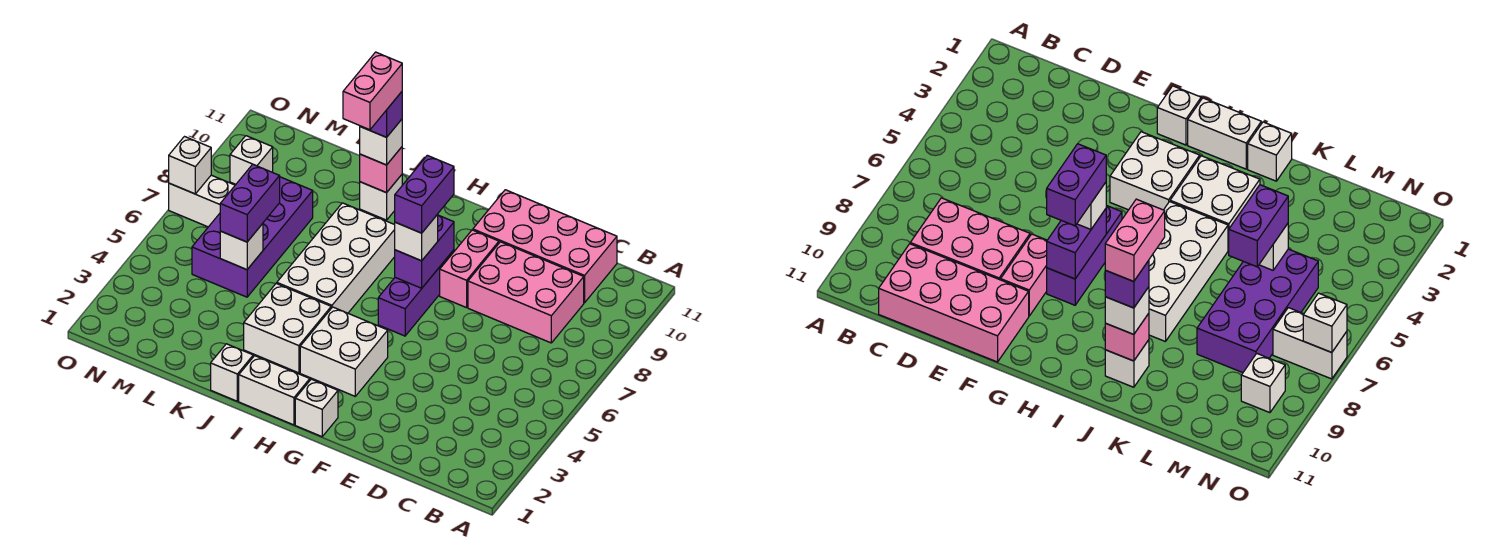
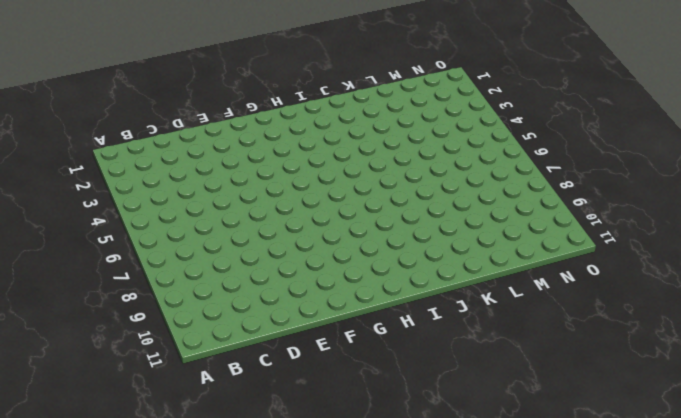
none -> pink brick C8:E9 level 1
none -> pink brick C10:F11 level 1
none -> pink brick F8:F9 level 1

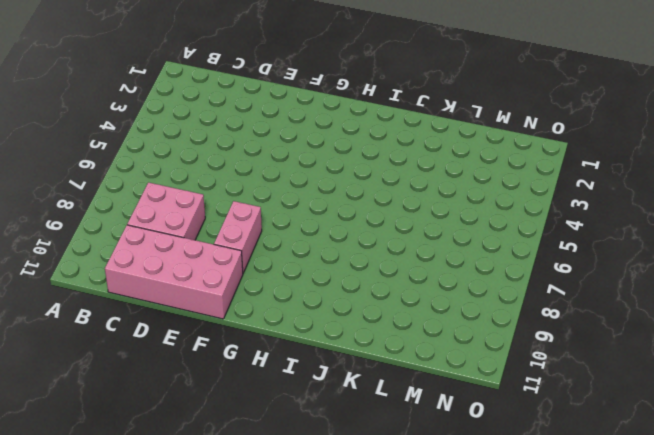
pink brick C8:D9 level 1 -> pink brick C8:E9 level 1
none -> white brick G1 level 1
none -> white brick G3:H4 level 1
none -> purple brick G6:G8 level 1

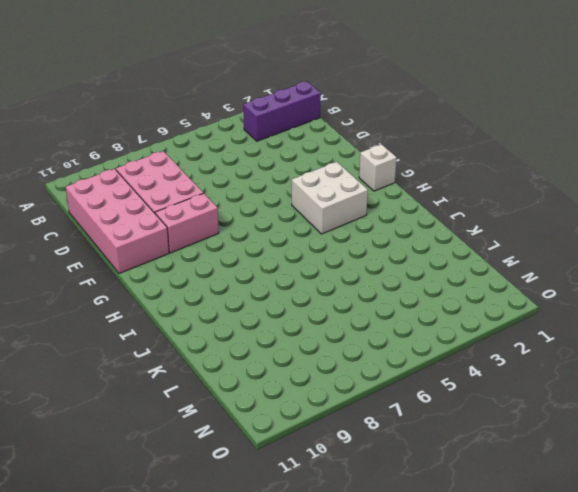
purple brick B1:B3 level 1 -> purple brick G6:G8 level 1
none -> white brick H1:I1 level 1
none -> white brick I3:J4 level 1
none -> white brick I5:J8 level 1

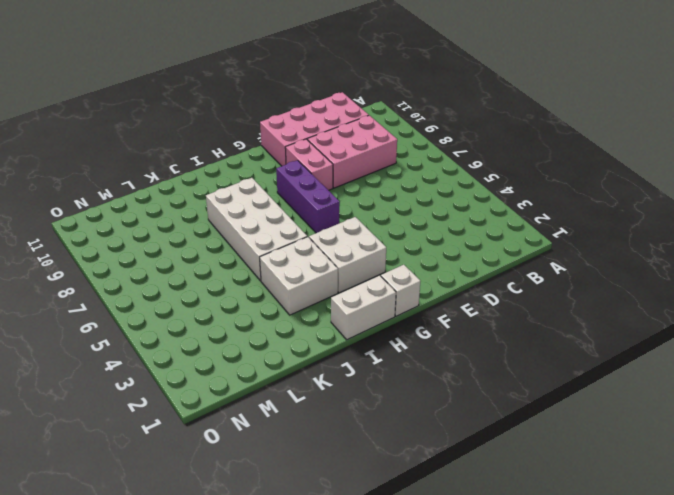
none -> white brick J1 level 1
none -> white brick J10 level 1
none -> purple brick L5:M8 level 1

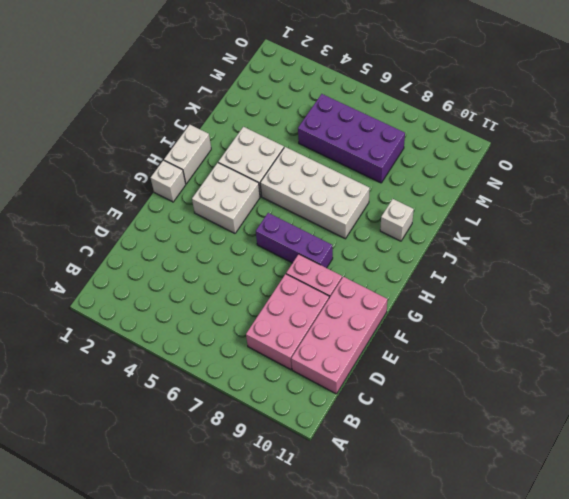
none -> white brick J1 level 1
none -> white brick N7:O7 level 1
none -> white brick N9 level 1

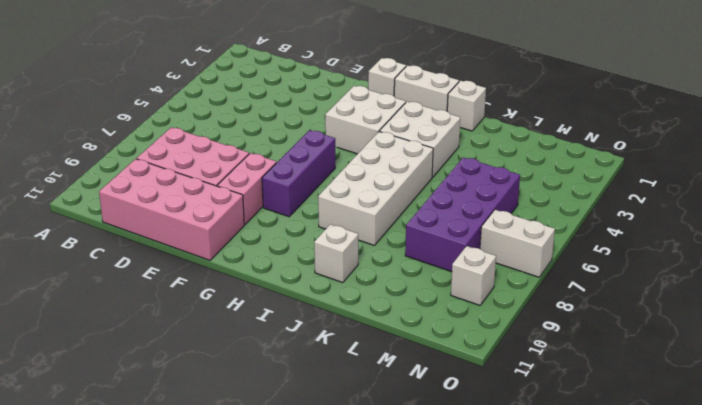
none -> purple brick G7:G8 level 2
none -> pink brick J10 level 2
none -> white brick L5 level 2

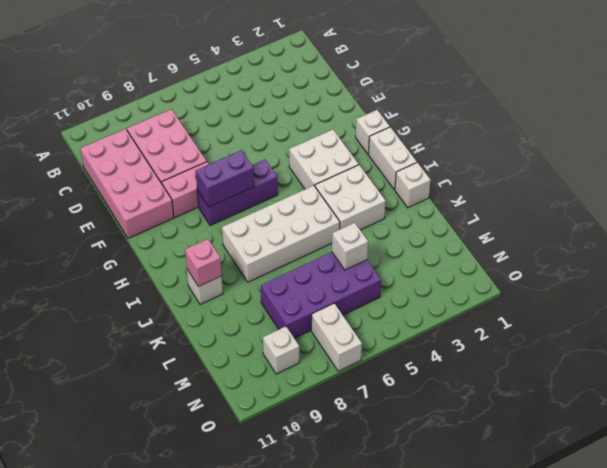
none -> white brick O7 level 2
none -> white brick G7 level 3
none -> white brick J10 level 3

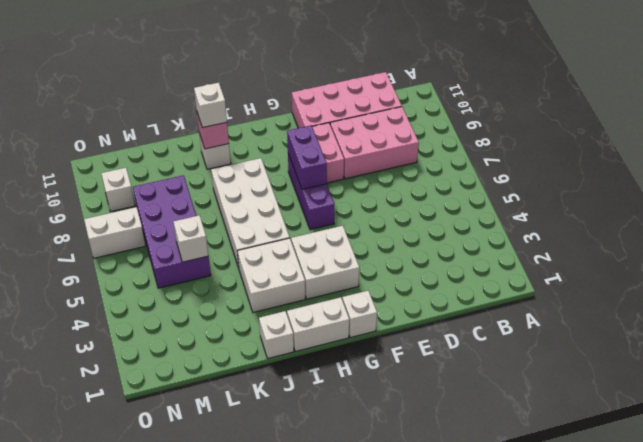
none -> white brick O7 level 2
none -> white brick G7 level 3
none -> purple brick L5:L6 level 3

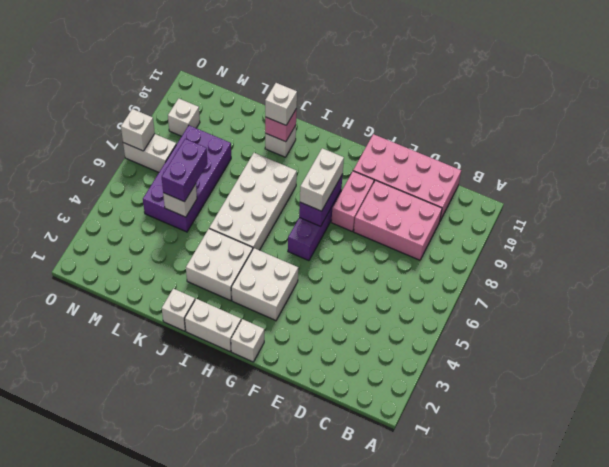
white brick G7:G8 level 3 -> white brick G7 level 3
none -> purple brick G7:G8 level 4
none -> purple brick J10 level 4
none -> pink brick J9:J10 level 5

